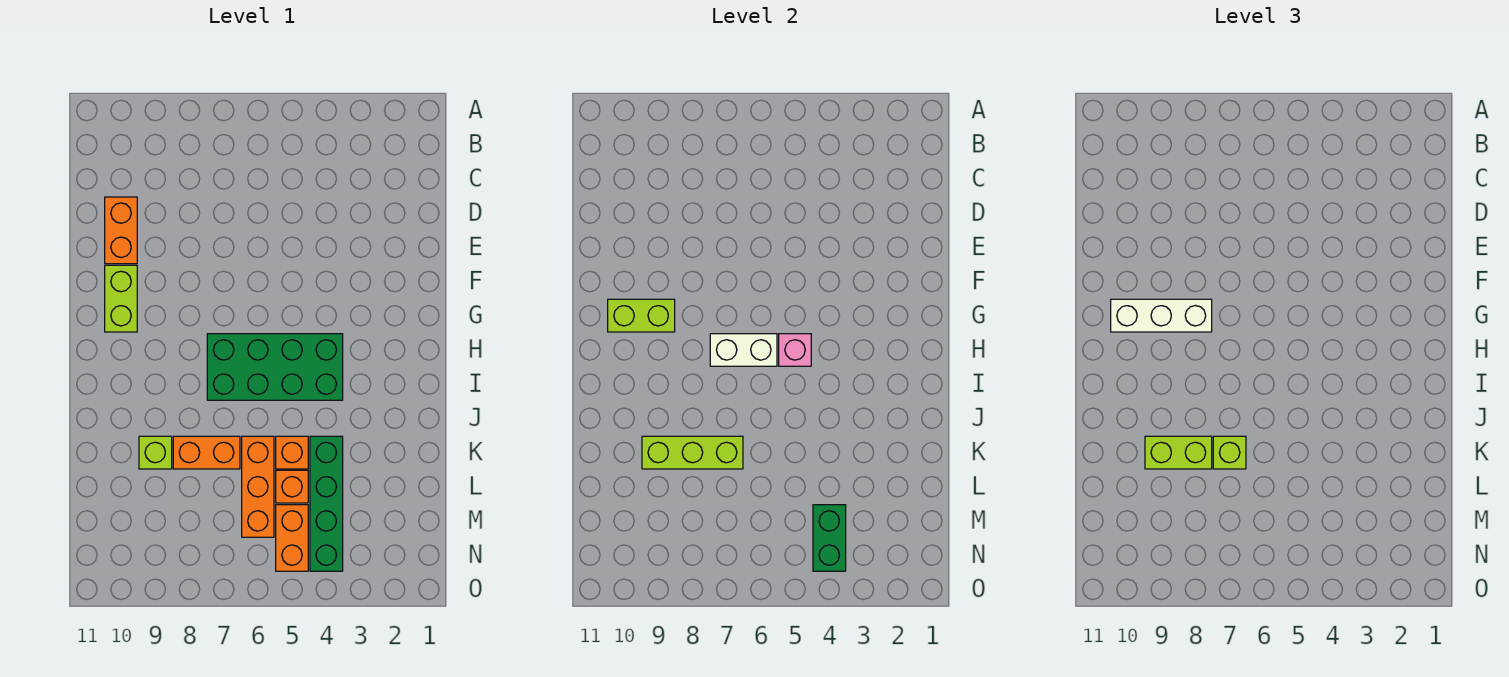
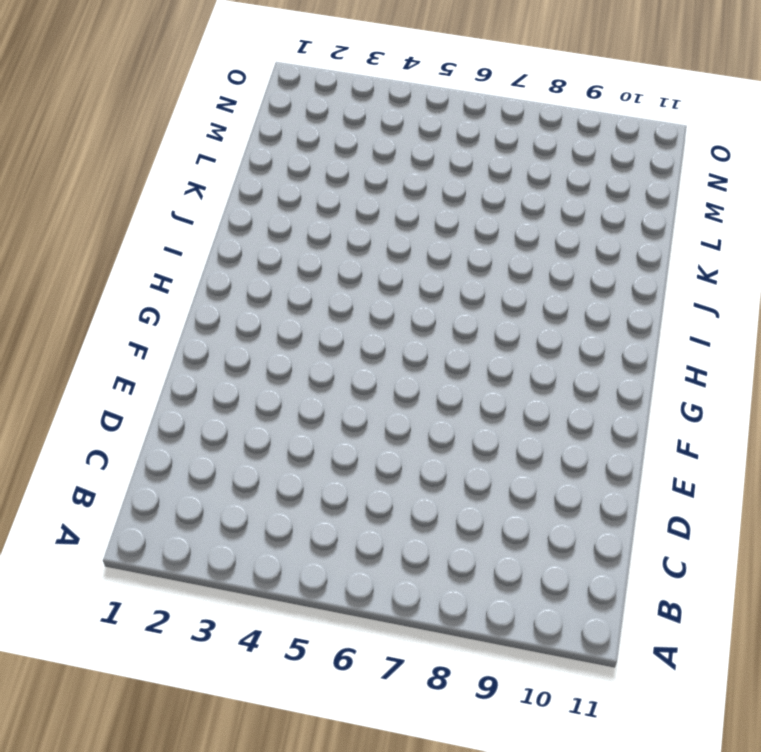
none -> orange brick D10:E10 level 1
none -> lime brick F10:G10 level 1
none -> green brick H4:I7 level 1

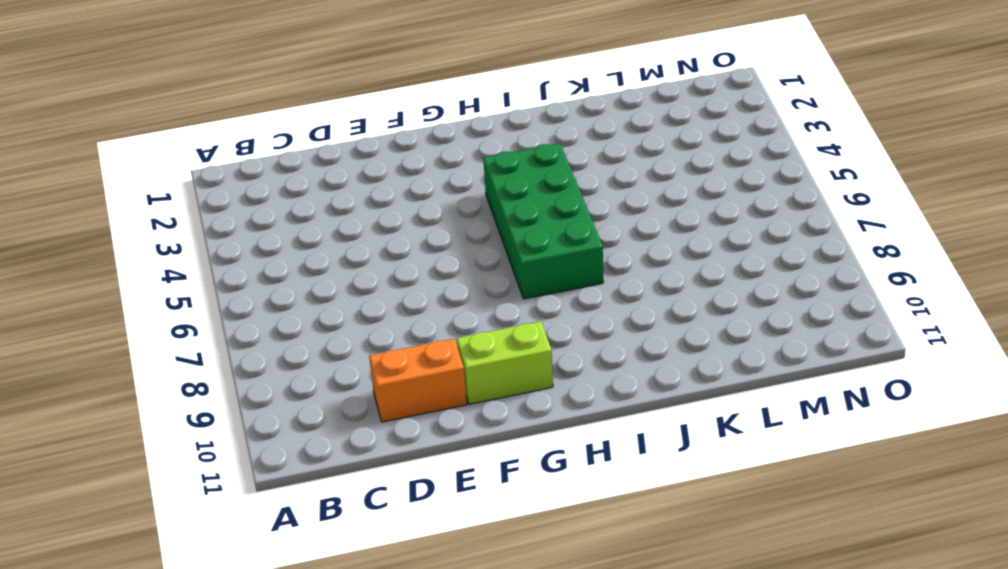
none -> green brick K4:N4 level 1
none -> orange brick K5 level 1
none -> orange brick K6:M6 level 1

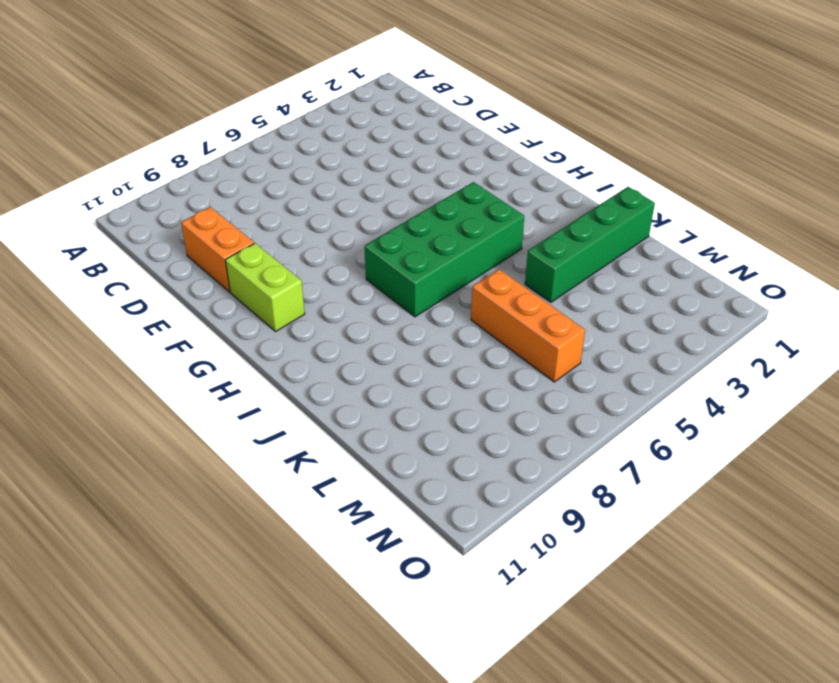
green brick K1:K4 level 1 -> green brick K4:N4 level 1
none -> orange brick K5 level 1
none -> orange brick K7:K8 level 1
none -> lime brick K9 level 1

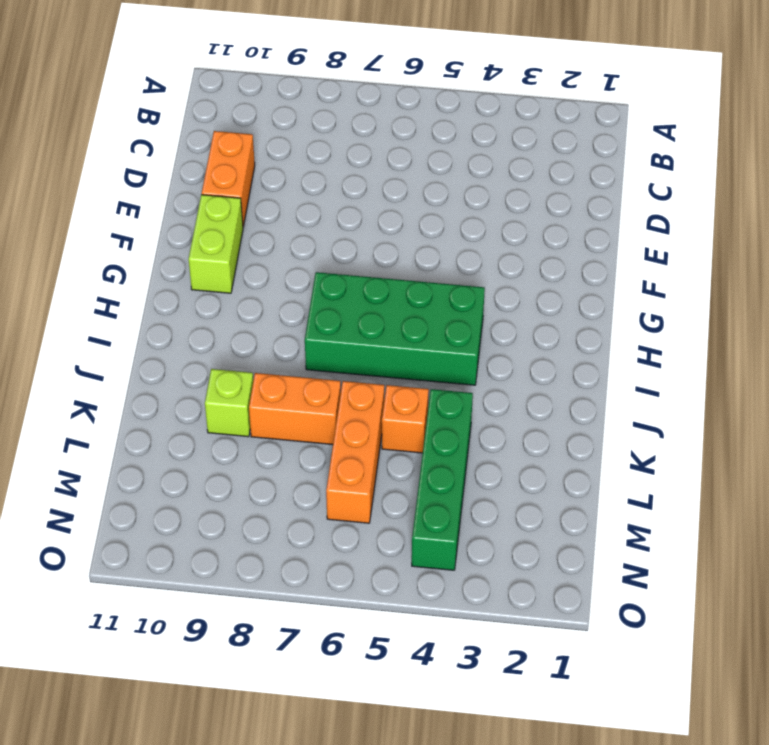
none -> orange brick L5 level 1
none -> orange brick M5:N5 level 1
none -> lime brick G9:G10 level 2

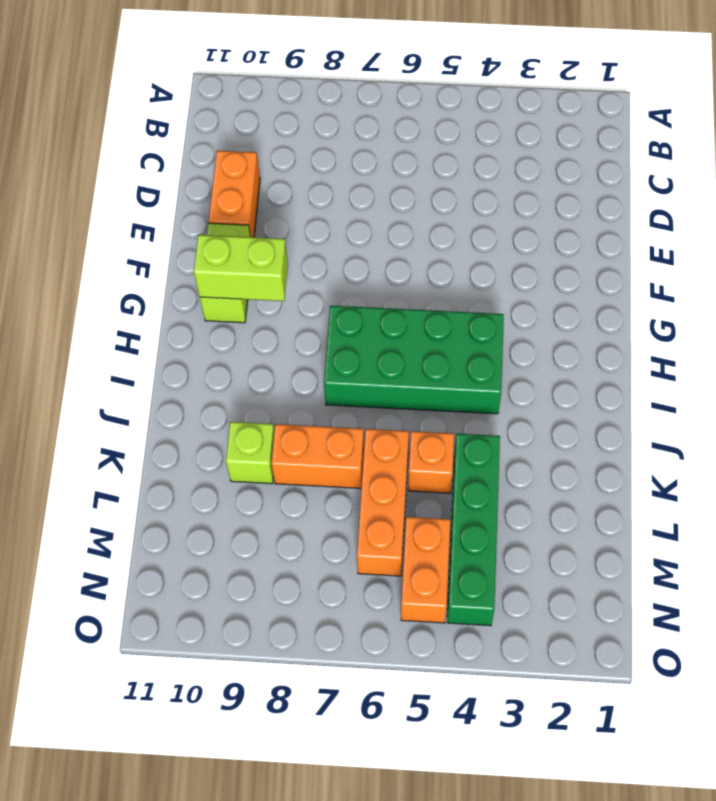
none -> orange brick L5 level 1
none -> pink brick H5 level 2
none -> white brick H6:H7 level 2

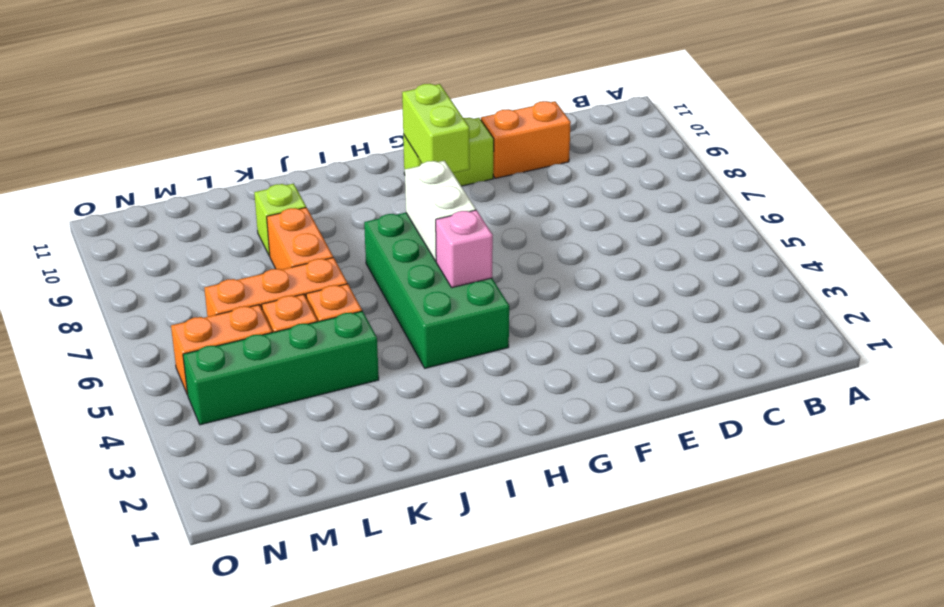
none -> lime brick K7:K9 level 2
none -> green brick M4:N4 level 2
none -> white brick G8:G10 level 3

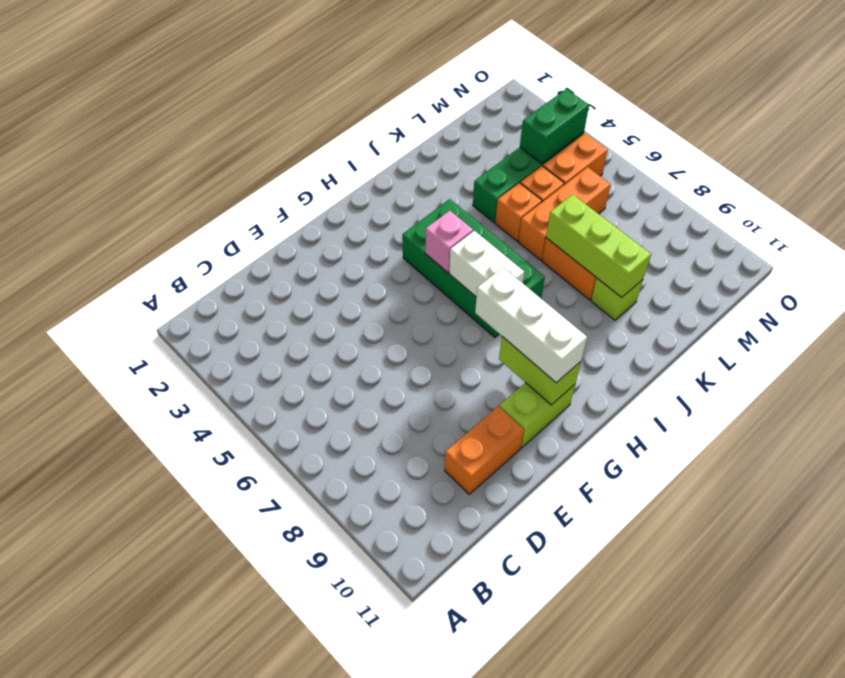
none -> lime brick K7 level 3
none -> lime brick K8:K9 level 3

